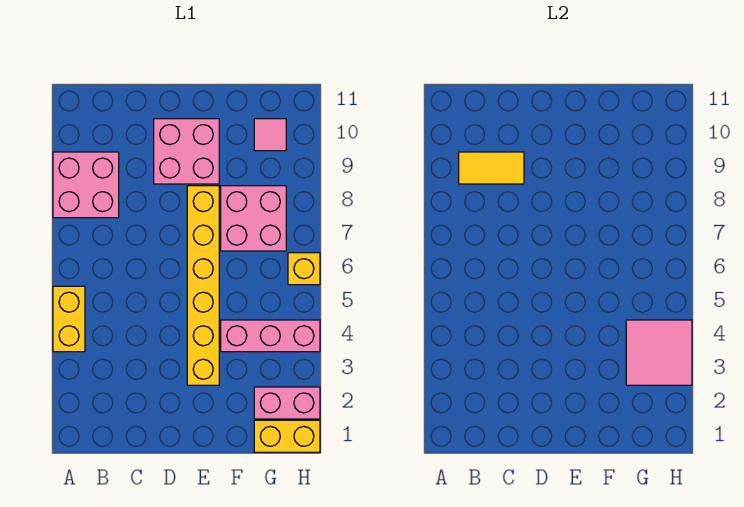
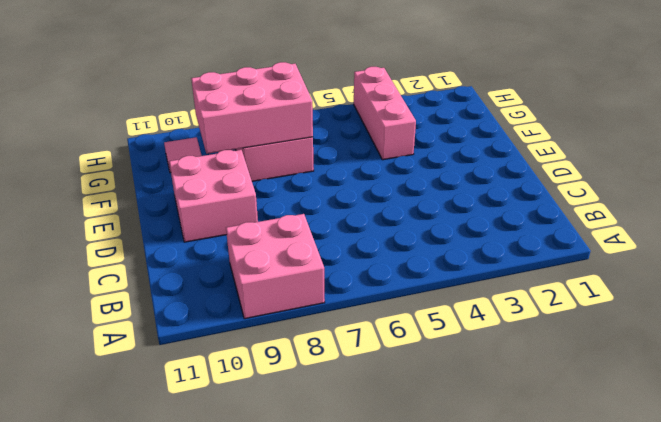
pink brick F7:G9 level 2 -> none
none -> yellow brick A4:A5 level 1
none -> yellow brick E3:E8 level 1
none -> yellow brick G1:H1 level 1

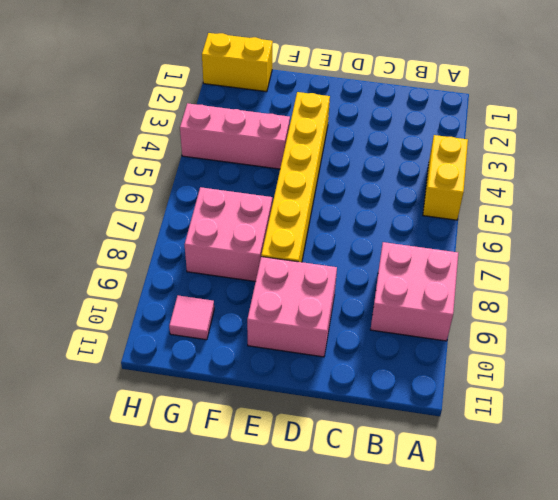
none -> pink brick G2:H2 level 1
none -> yellow brick H6 level 1
none -> yellow tile B9:C9 level 2

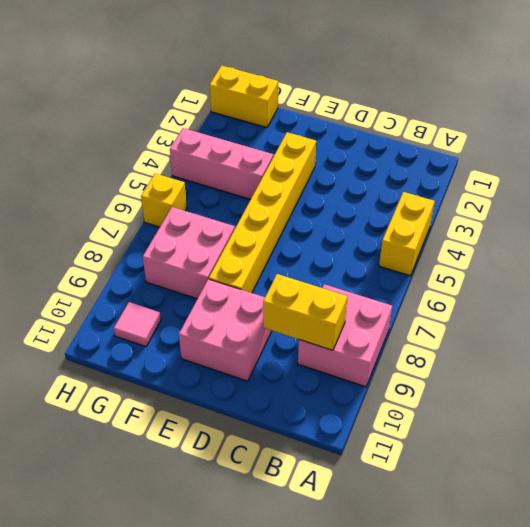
yellow brick B9:C9 level 2 -> yellow tile B9:C9 level 2
none -> pink brick G2:H2 level 1
none -> pink tile G3:H4 level 2

